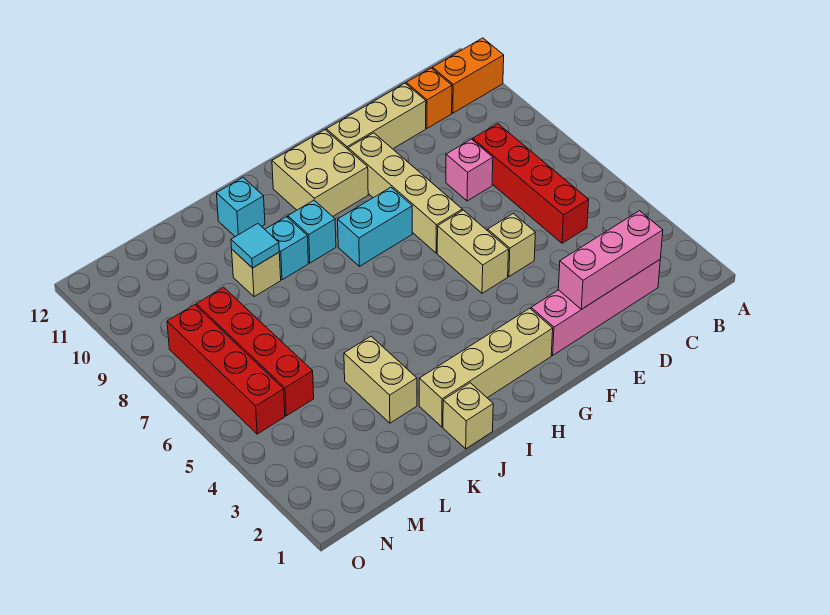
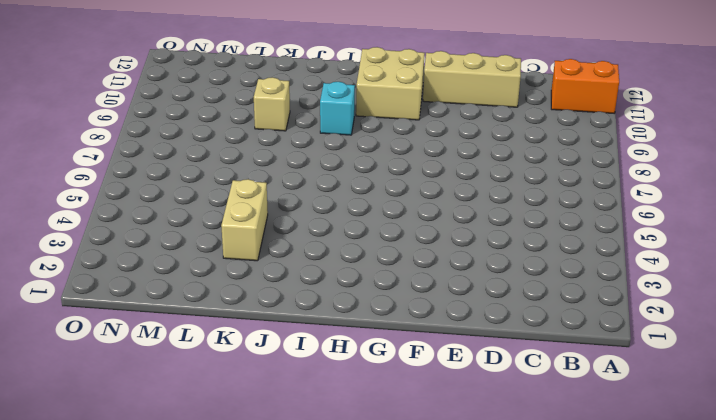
none -> pink brick C2:F2 level 1
none -> red brick C5:C8 level 1
none -> orange brick C11 level 1

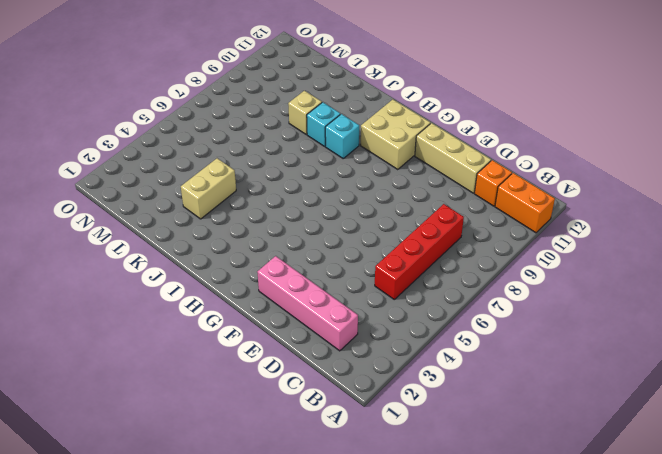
none -> pink brick D8 level 1
none -> tan brick E5 level 1
none -> tan brick F5:F6 level 1

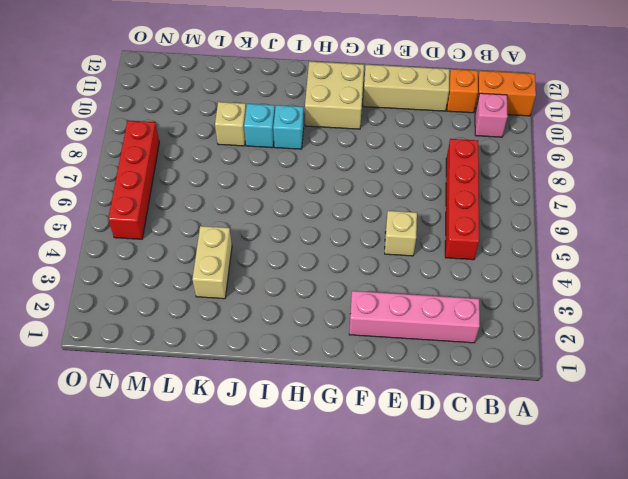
pink brick B10 level 1 -> pink brick D8 level 1
none -> tan brick F5:F6 level 1
none -> tan brick F7:F10 level 1
none -> tan brick G2:J2 level 1

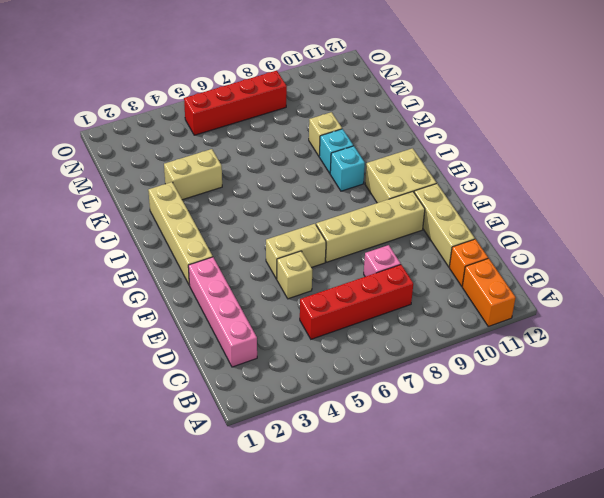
none -> cyan brick G8:H8 level 1
none -> tan brick J1 level 1
none -> cyan brick J11 level 1

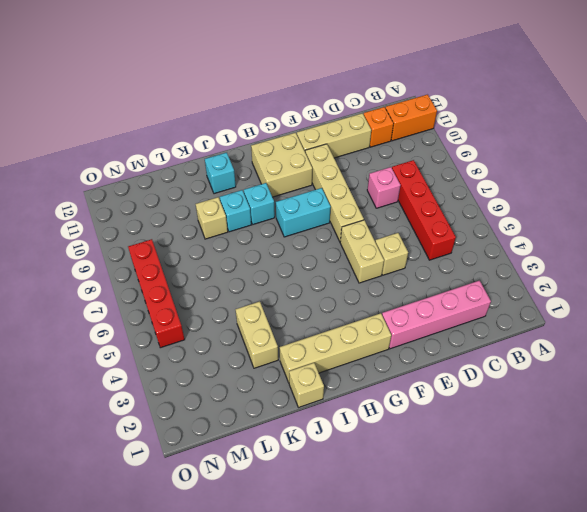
none -> red brick M5:M8 level 1
none -> pink brick C2:E2 level 2
none -> cyan tile K9 level 2

